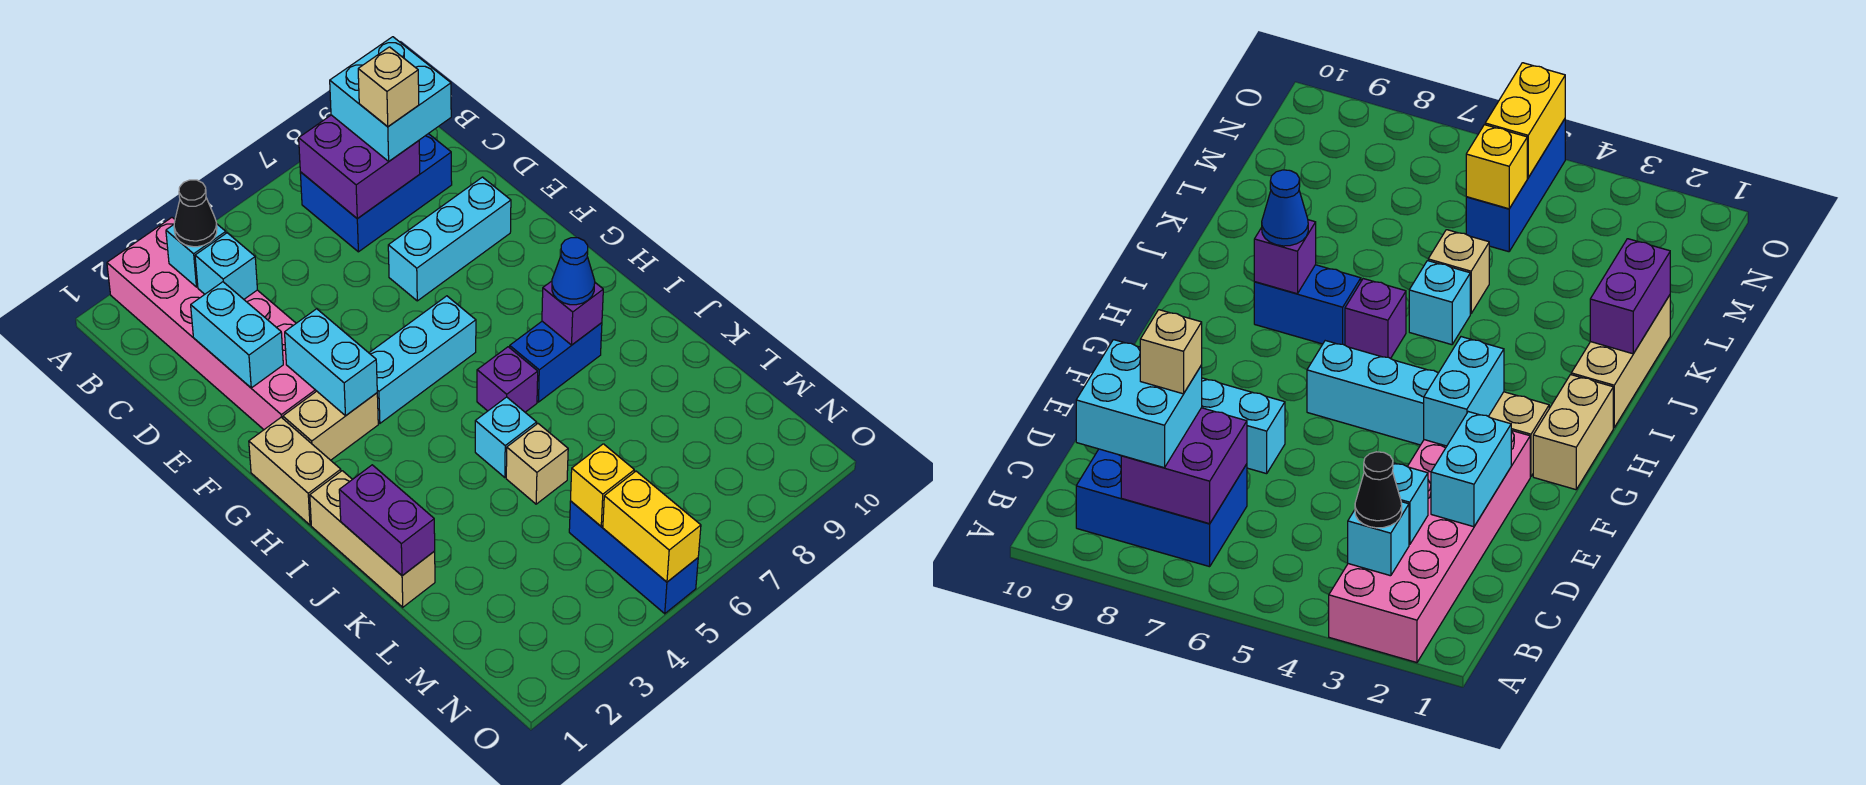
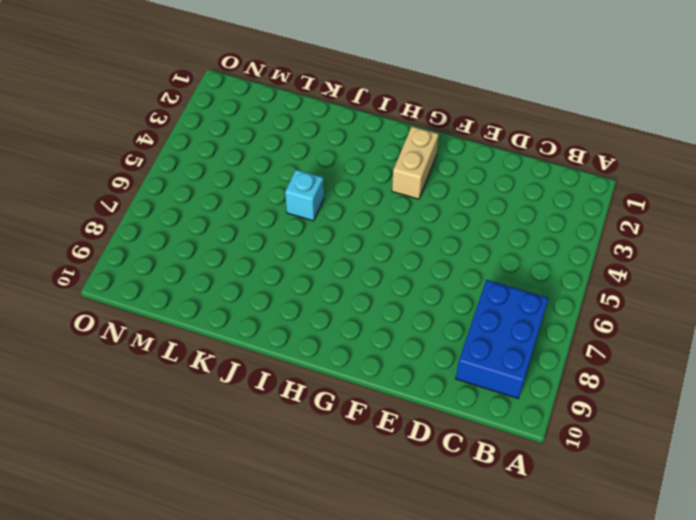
none -> pink brick A2:F3 level 1
none -> cyan brick E7:E9 level 1
none -> tan brick G1:H1 level 1

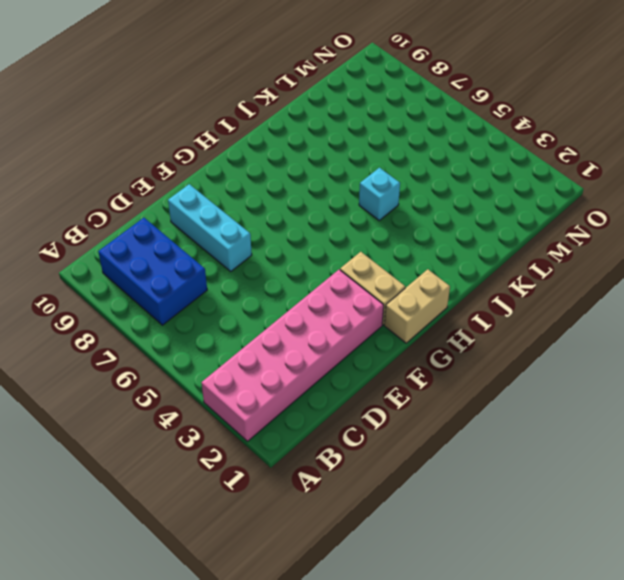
none -> cyan brick G4:G6 level 1
none -> tan brick I1:K1 level 1
none -> purple brick I6 level 1

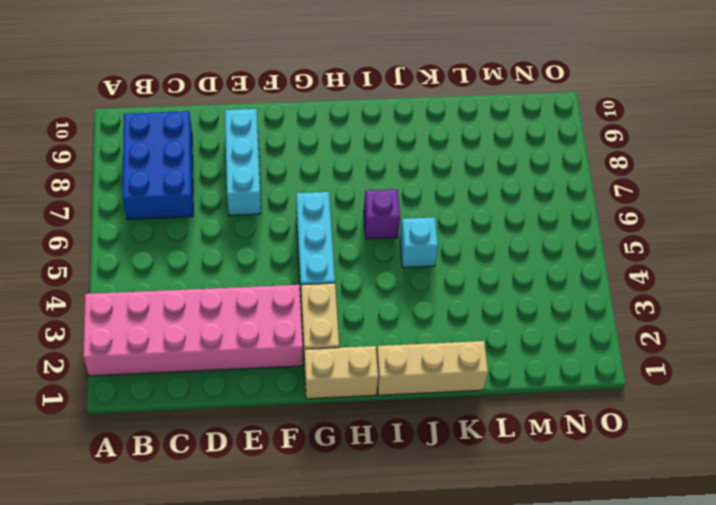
none -> blue brick I7:I8 level 1
none -> tan brick K5 level 1
none -> blue brick M5:O5 level 1

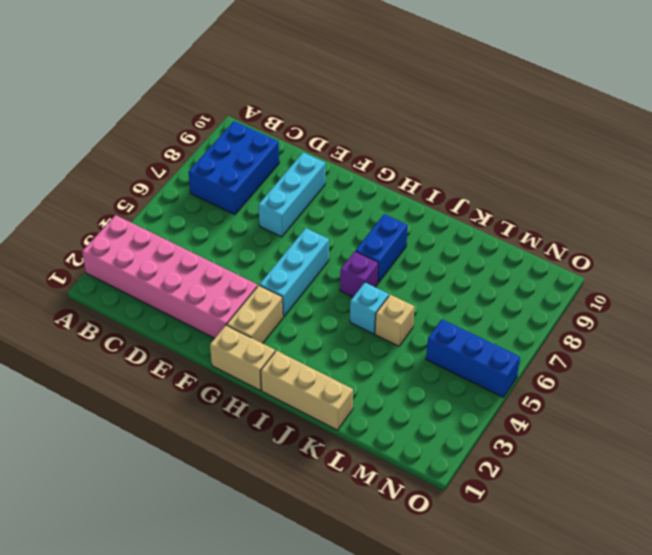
none -> cyan brick B3 level 2
none -> purple brick B7:C8 level 2
none -> cyan brick C3 level 2

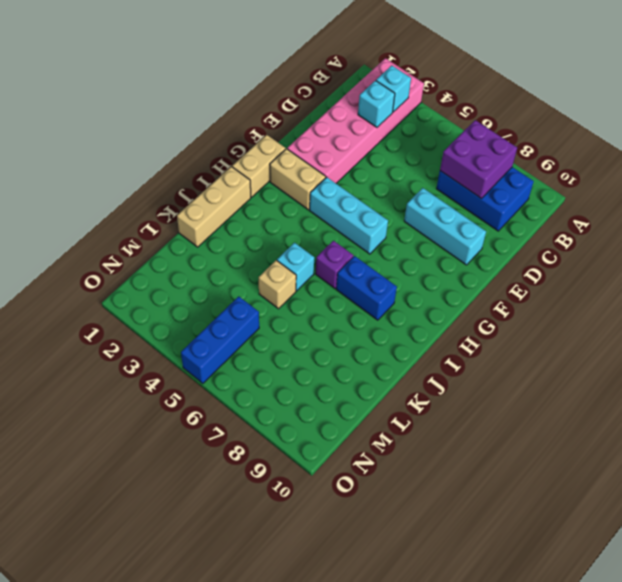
none -> cyan brick D2:E2 level 2
none -> cyan brick F3:G3 level 2
none -> purple brick I8 level 2

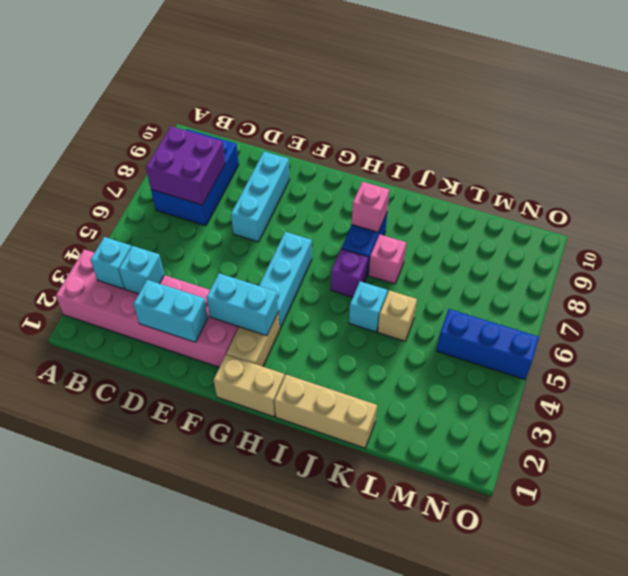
pink brick I8 level 2 -> purple brick I8 level 2
pink brick J7 level 1 -> none
none -> purple brick J1:K1 level 2
none -> yellow brick M5 level 2
none -> yellow brick N5:O5 level 2

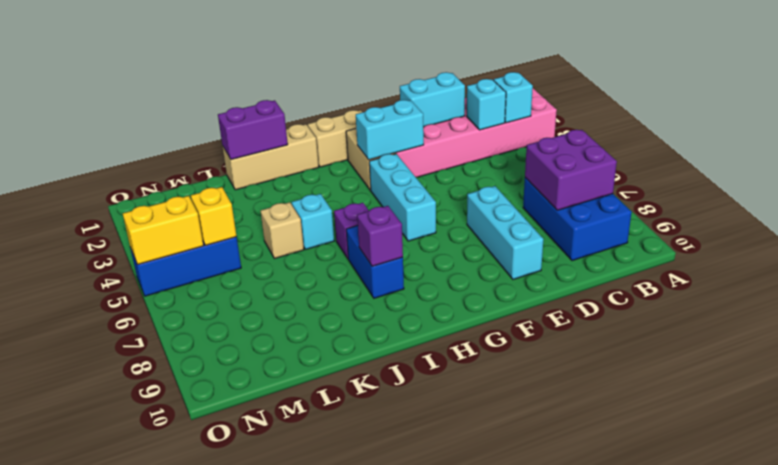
none -> black cone B3 level 3
none -> cyan brick B8:C9 level 3
none -> blue cone I8 level 3

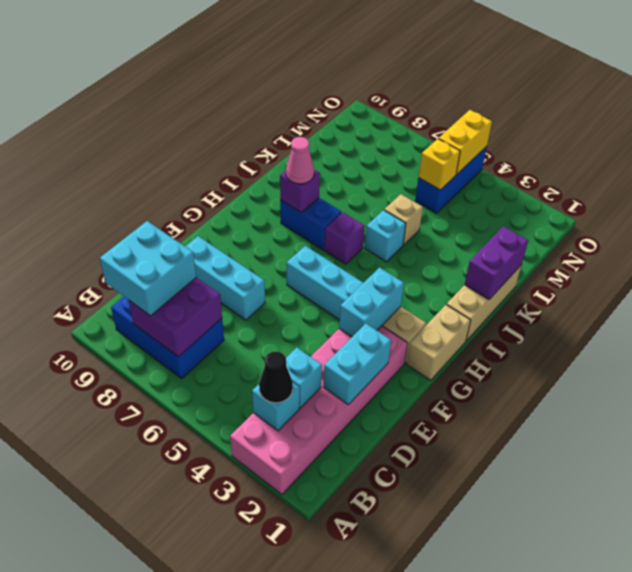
pink cone I8 level 3 -> blue cone I8 level 3
none -> tan brick C8 level 4

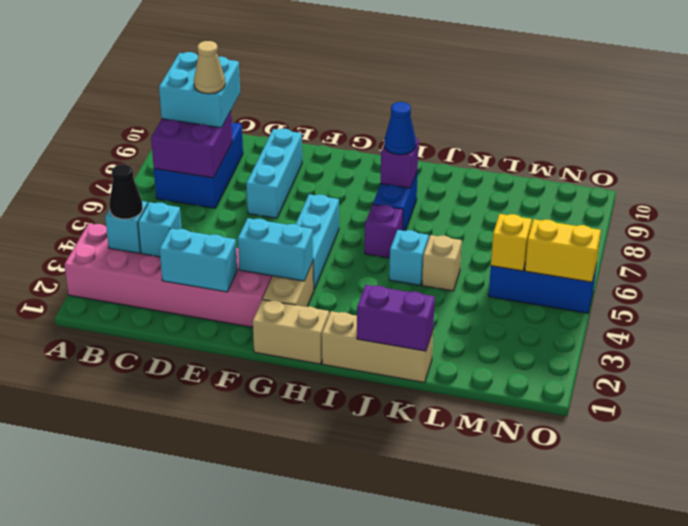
tan cone C8 level 4 -> tan brick C8 level 4

